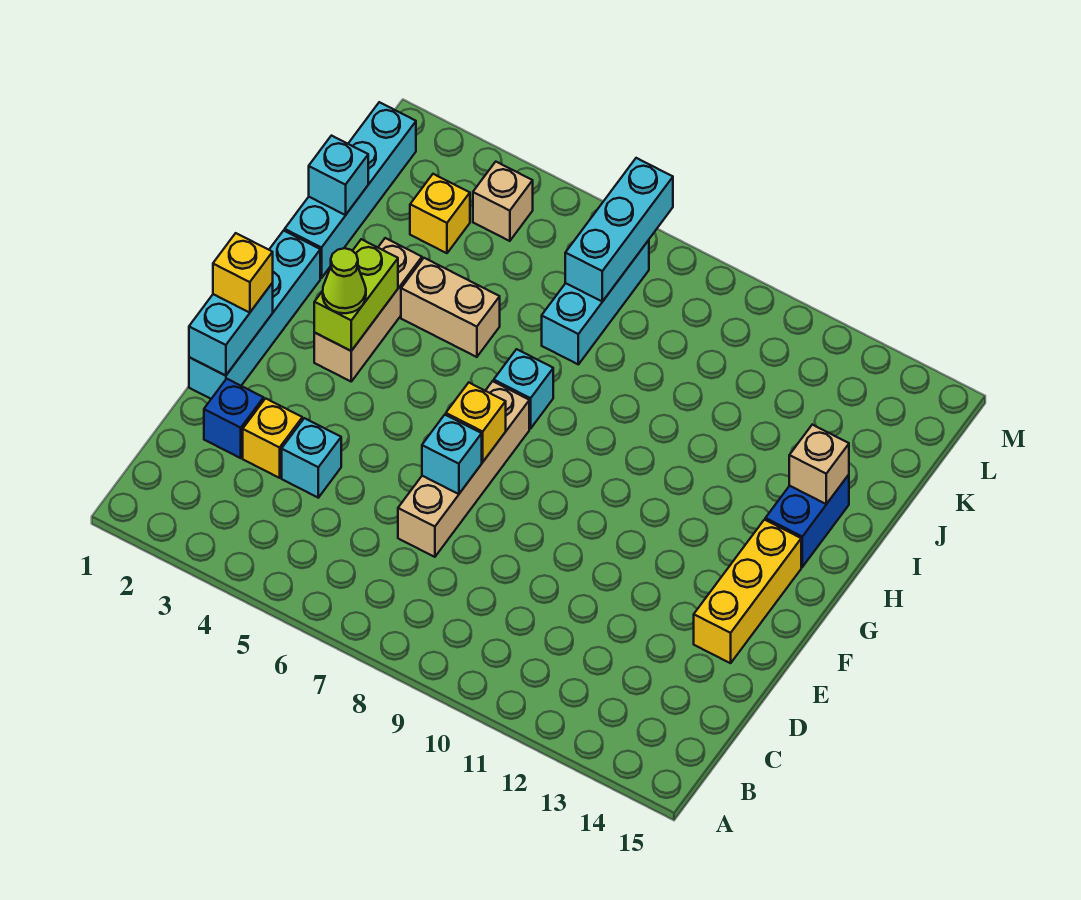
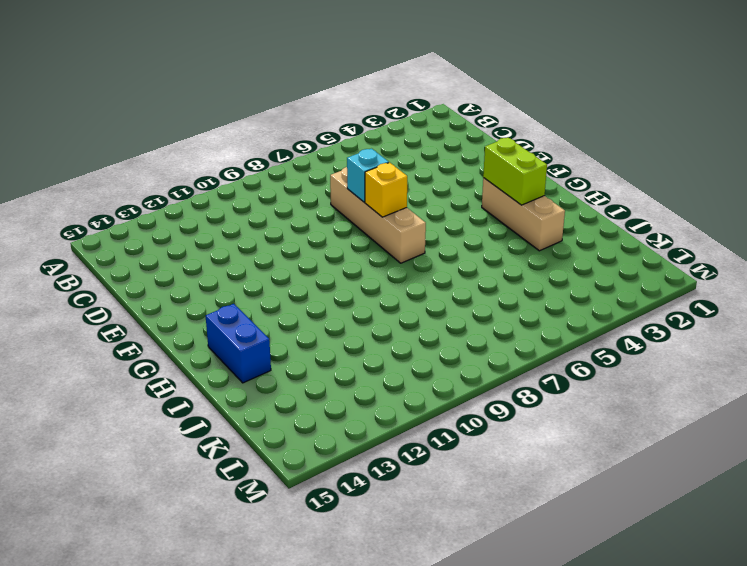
none -> blue brick D2 level 1
none -> yellow brick D3 level 1
none -> cyan brick D4 level 1

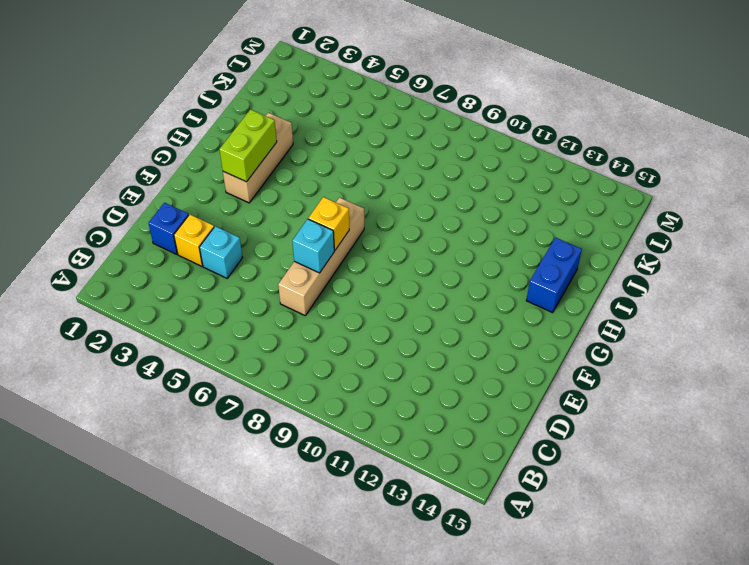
none -> cyan brick E1:H1 level 1
none -> yellow brick E14:G14 level 1
none -> cyan brick H7 level 1

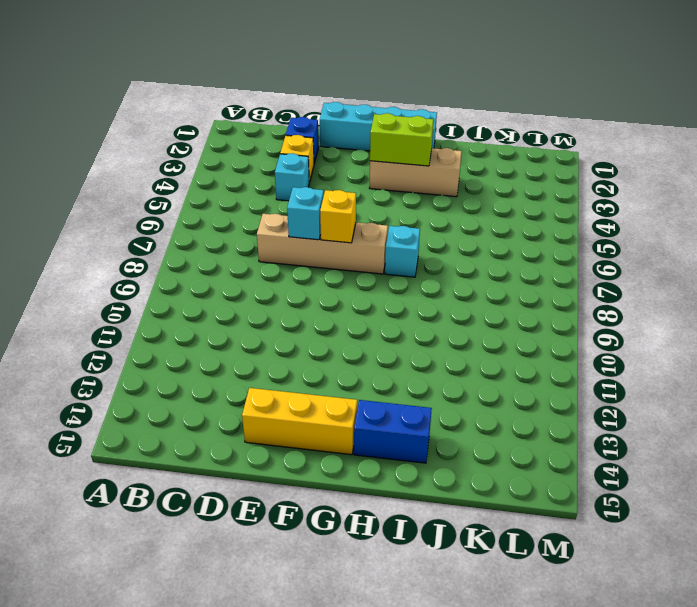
none -> cyan brick I1:L1 level 1
none -> tan brick I4:I5 level 1
none -> cyan brick J7:L7 level 1

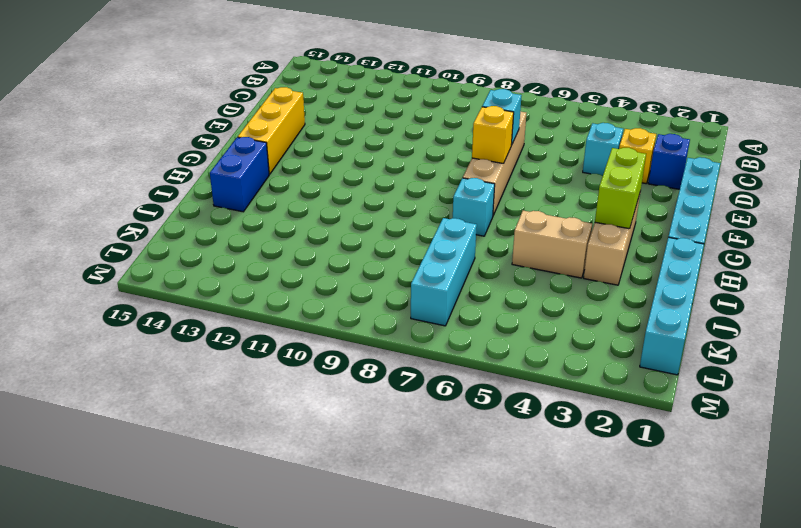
none -> yellow brick K3 level 1
none -> tan brick L4 level 1
none -> cyan brick E1:F1 level 2

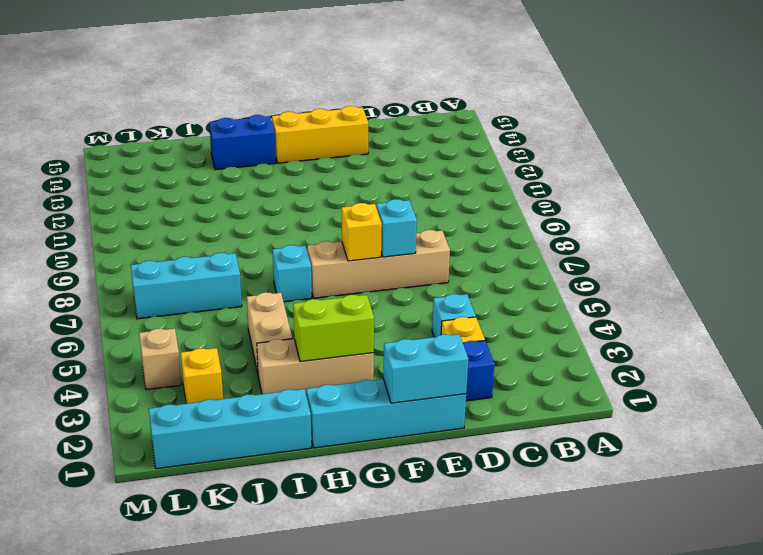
none -> tan brick I14 level 2
none -> cyan brick J1 level 2
none -> cyan brick K7:M7 level 2

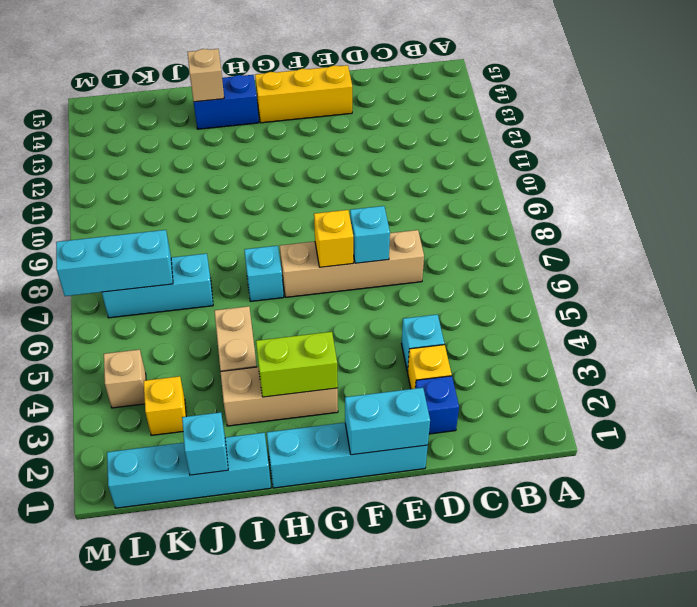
none -> yellow brick F1 level 3
none -> lime cone G3 level 3

